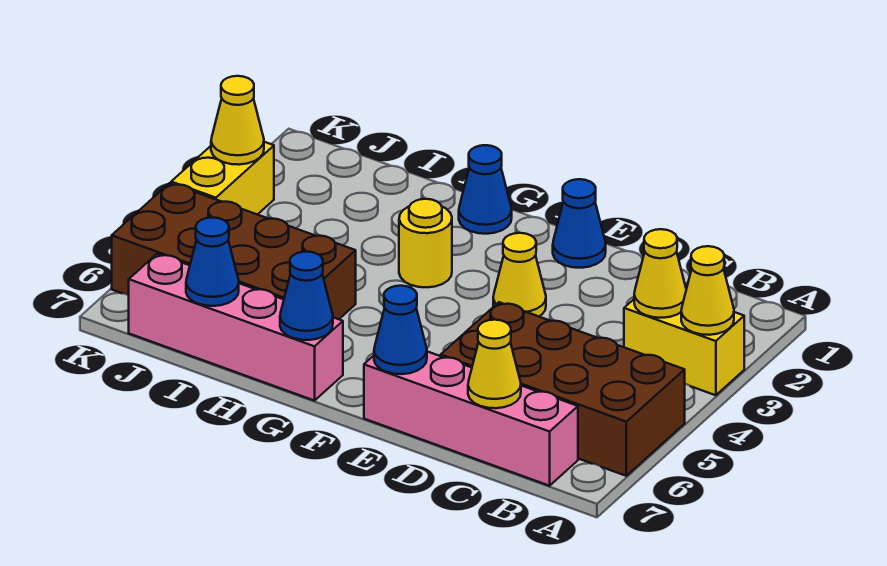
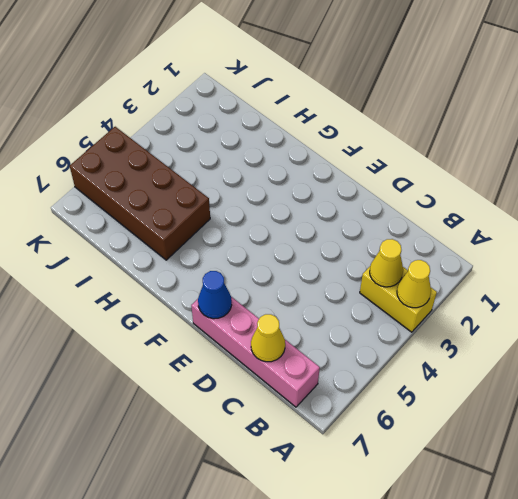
none -> brown brick A5:D6 level 1
none -> blue cone E1 level 1
none -> yellow cone E3 level 1

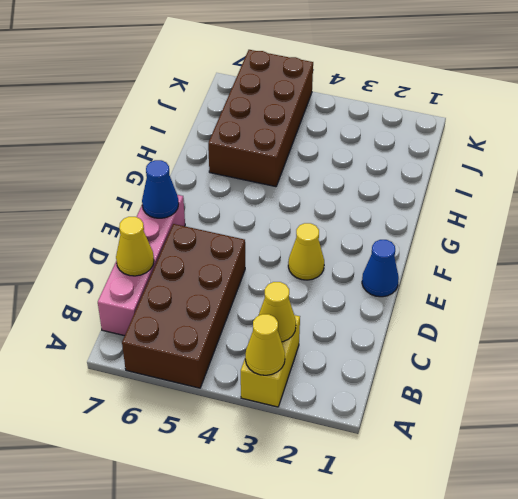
none -> blue cone G1 level 1
none -> yellow round brick G3 level 1
none -> pink brick G7:J7 level 1

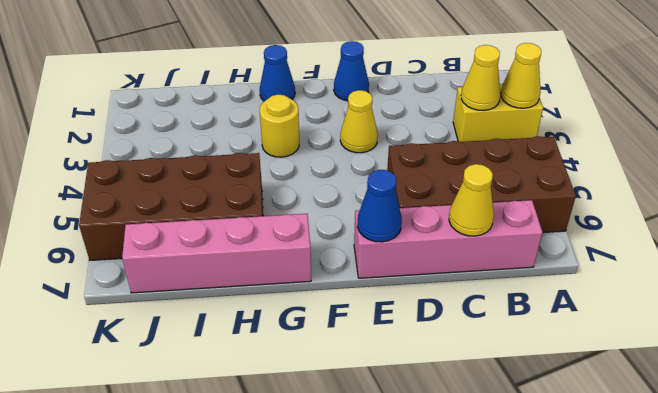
none -> yellow brick K3:K4 level 1
none -> blue cone G7 level 2
none -> blue cone I7 level 2

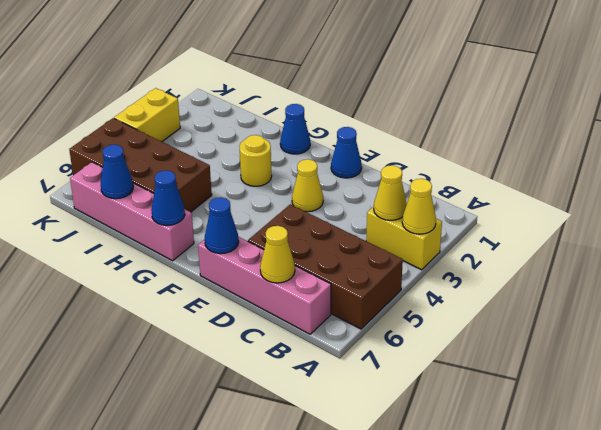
none -> yellow cone K3 level 2

